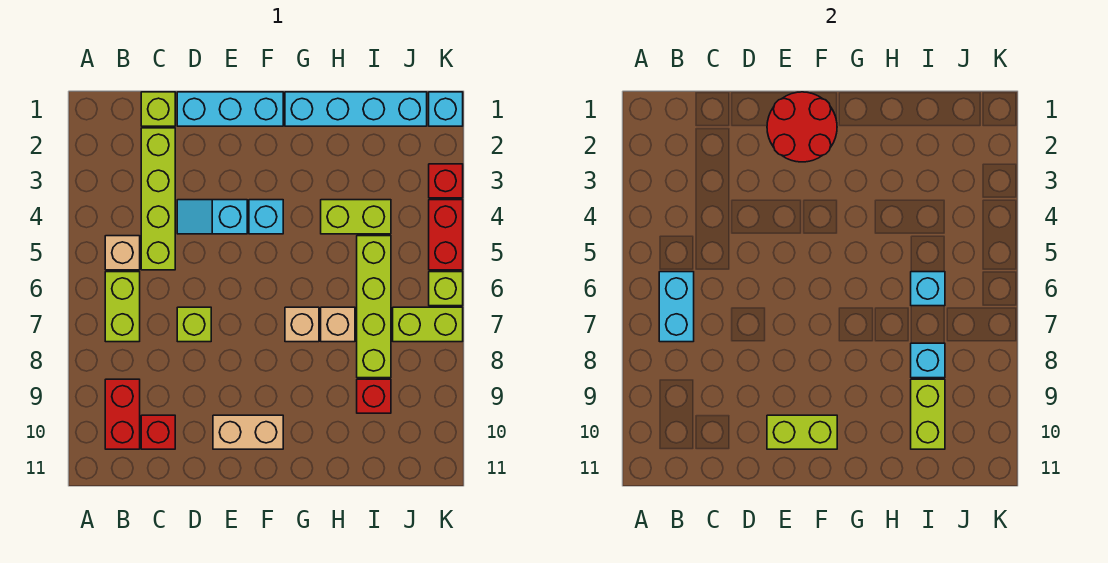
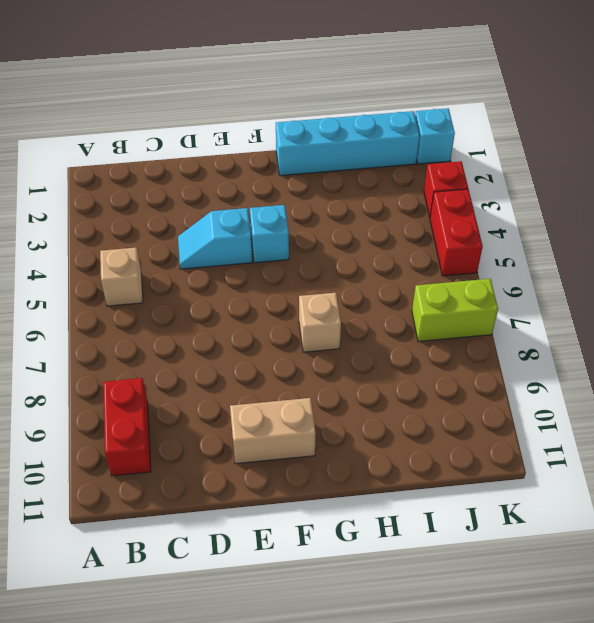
none -> lime brick B6:B7 level 1
none -> lime brick C1 level 1
none -> lime brick C2:C5 level 1

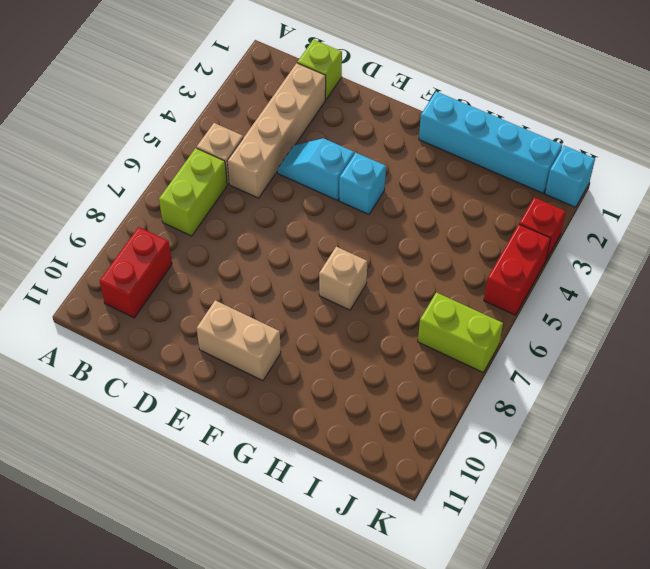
tan brick C2:C5 level 1 -> lime brick C2:C5 level 1
none -> red brick C10 level 1
none -> cyan brick D1:F1 level 1
none -> lime brick D7 level 1

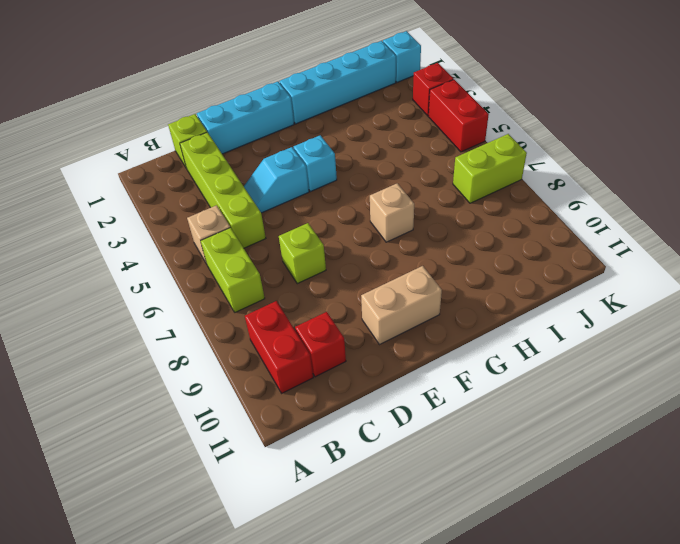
none -> lime brick H4:I4 level 1
none -> tan brick H7 level 1
none -> lime brick I5:I8 level 1

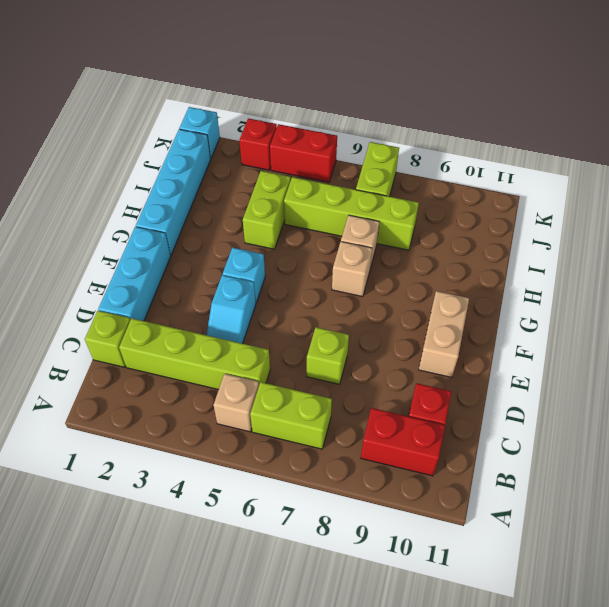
none -> red brick I9 level 1
none -> lime brick K6 level 1
none -> cyan brick B6:B7 level 2

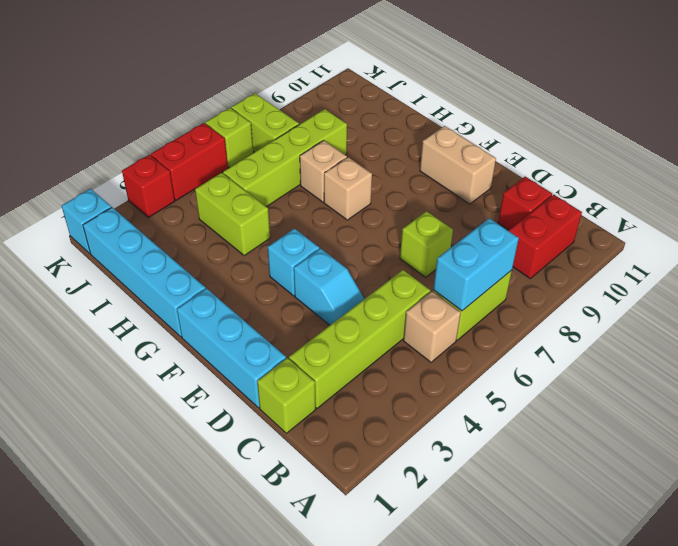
none -> red brick I9 level 1
none -> red round brick E1:F2 level 2
none -> lime brick E10:F10 level 2

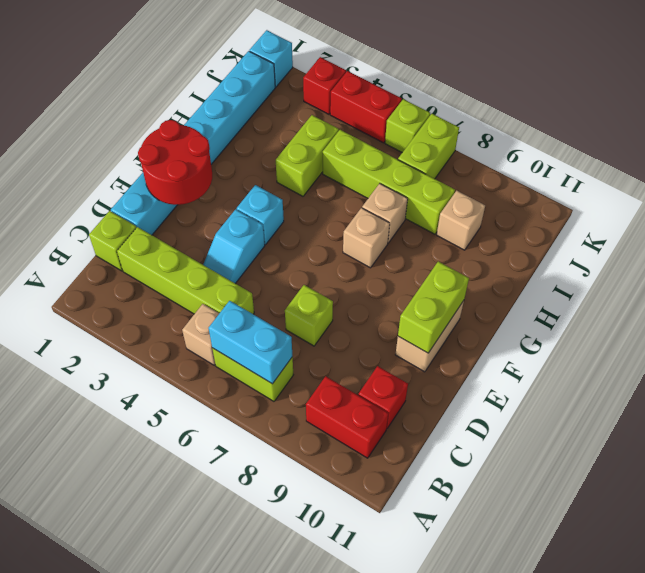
tan brick I9 level 1 -> red brick I9 level 1
none -> cyan brick I6 level 2
none -> cyan brick I8 level 2
none -> lime brick I9:I10 level 2

